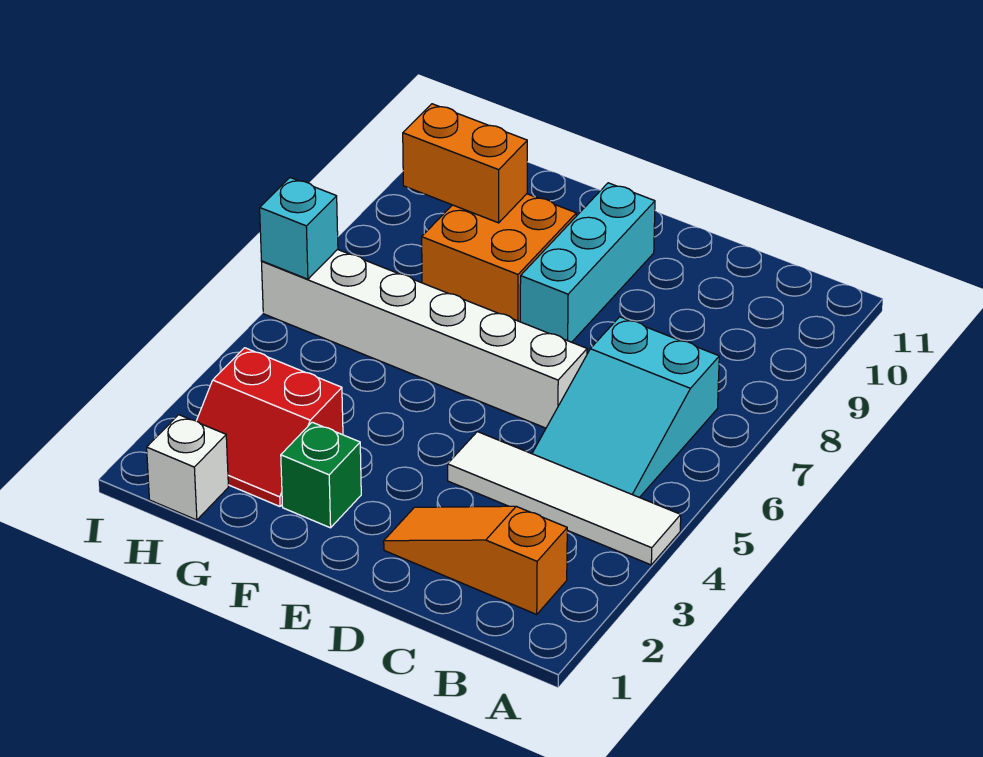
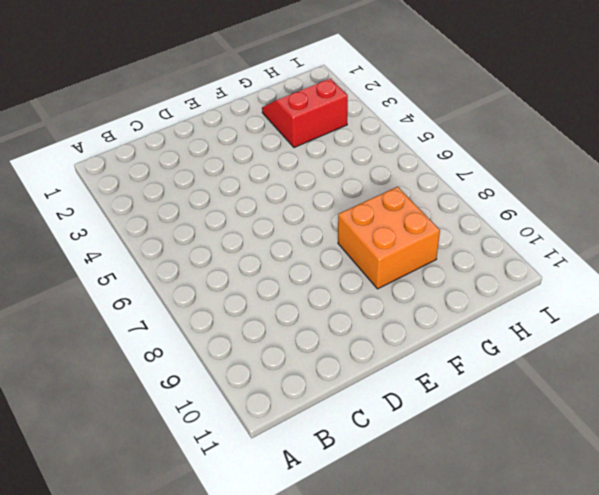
none -> white tile A4:D4 level 1
none -> orange slope B2:D2 level 1 top B

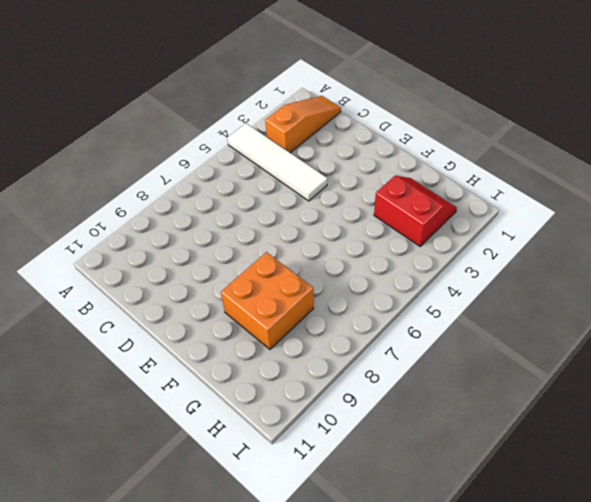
orange slope B1:B3 level 1 top 3 -> orange slope B2:D2 level 1 top B
none -> cyan slope B5:C7 level 1 top 7
none -> white brick D6:I6 level 1

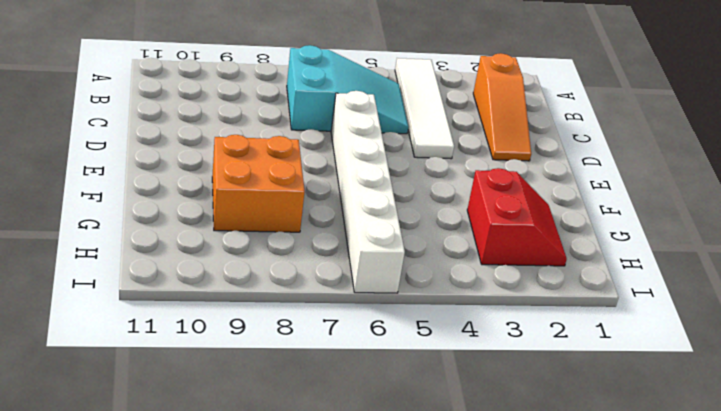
none -> cyan brick E8:E10 level 1
none -> green brick F2 level 1

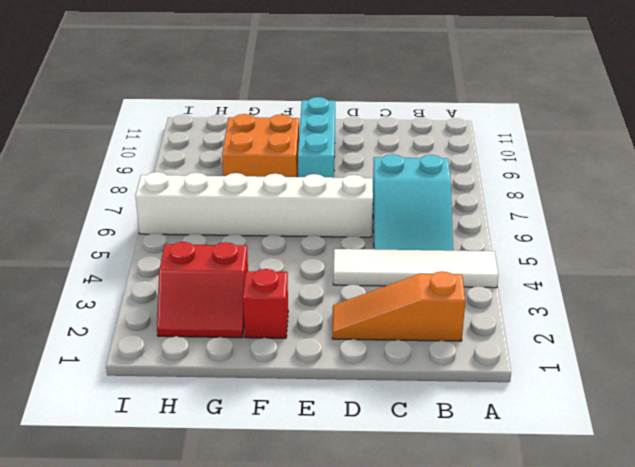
red brick F2 level 1 -> green brick F2 level 1
none -> white brick H1 level 1
none -> orange brick G9:H9 level 2

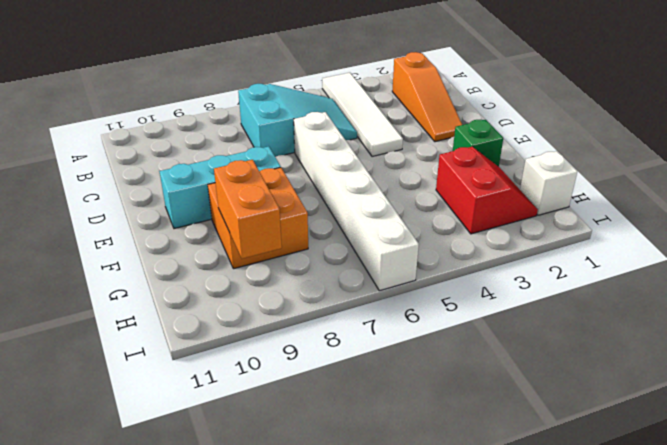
none -> cyan brick I6 level 2

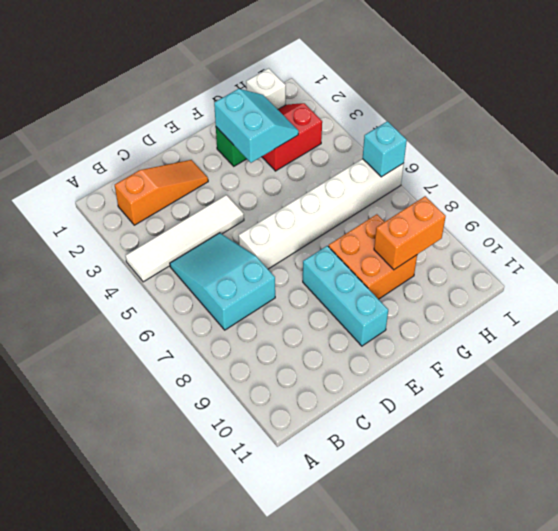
cyan slope F2:G3 level 2 top F -> none

